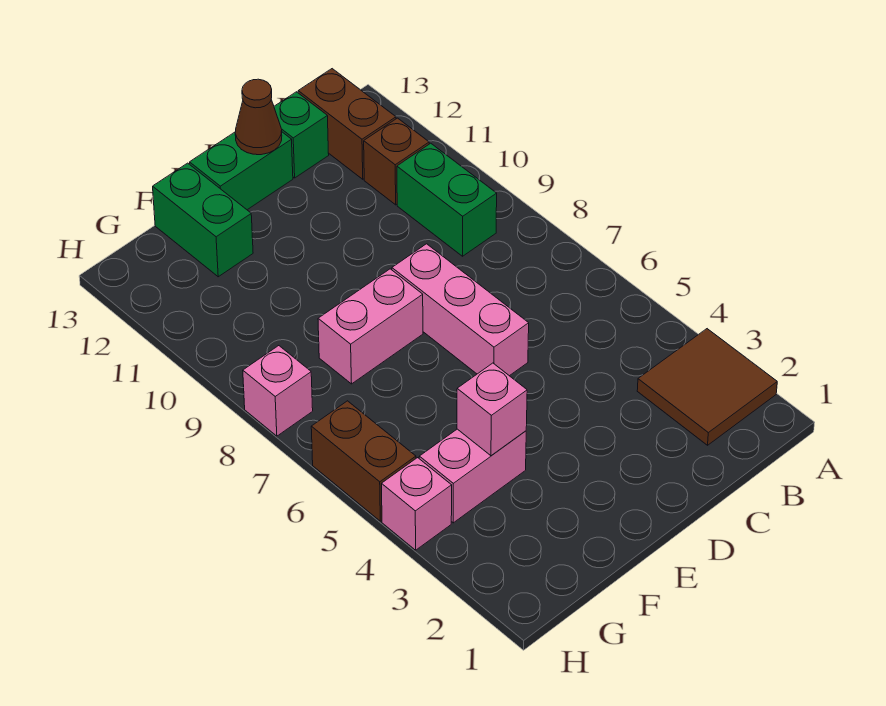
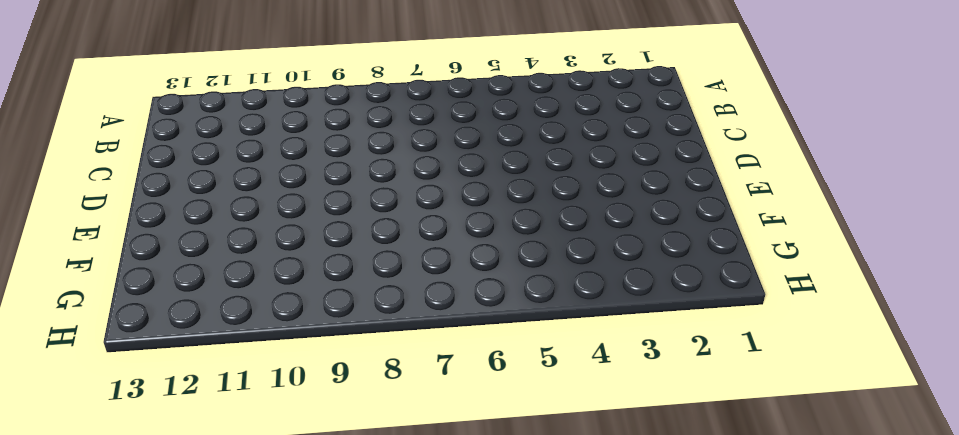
none -> brown tile A2:B3 level 1
none -> green brick B9:B10 level 1
none -> brown brick B11 level 1

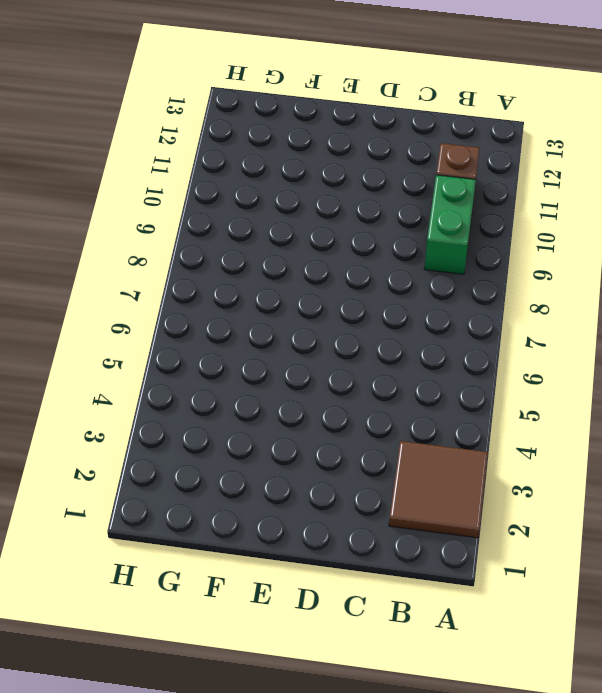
none -> brown brick B12:B13 level 1
none -> green brick C13 level 1
none -> pink brick D6:D8 level 1

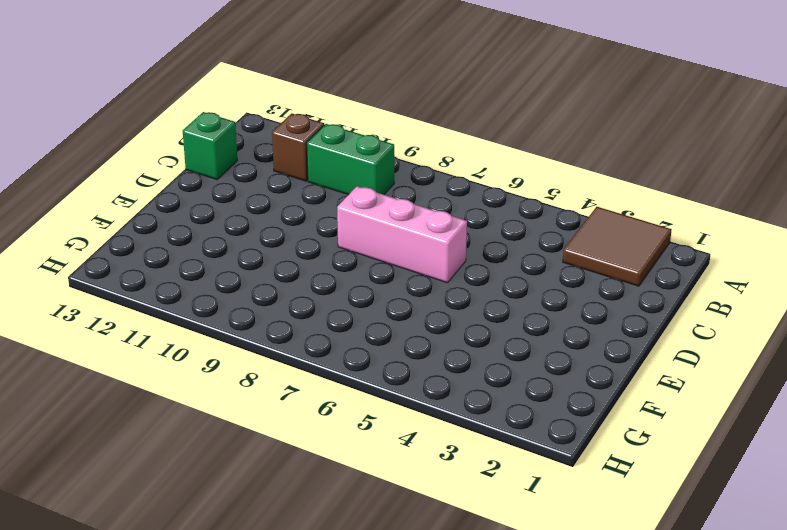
none -> brown brick B12:B13 level 1
none -> green brick D13:E13 level 1
none -> pink brick E8:F8 level 1

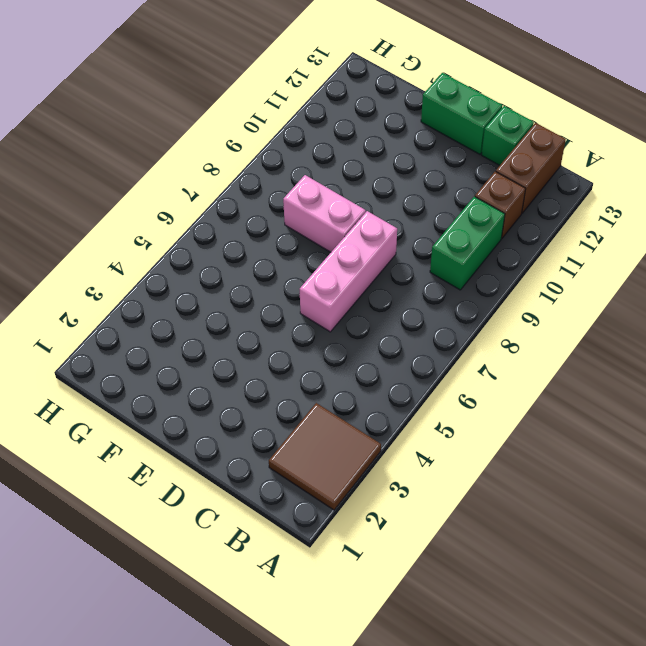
none -> pink brick F4:G4 level 1
none -> green brick F12:F13 level 1
none -> pink brick H4 level 1

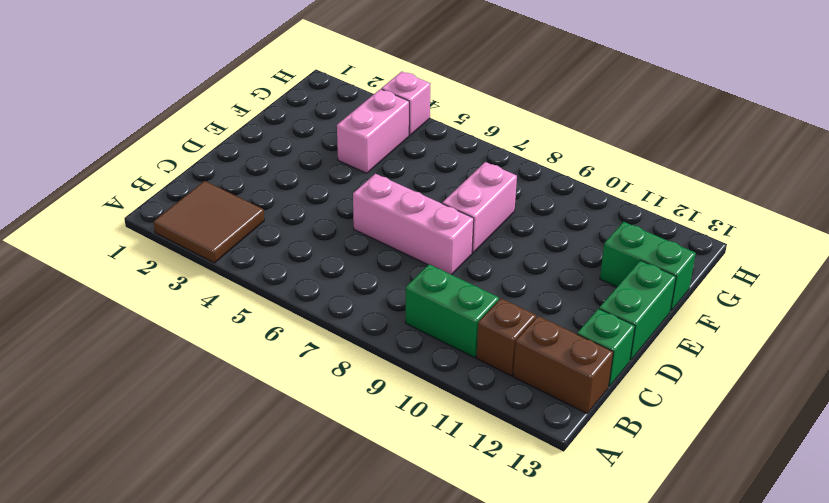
none -> brown brick H5:H6 level 1
none -> pink brick H8 level 1
none -> brown cone D13 level 2

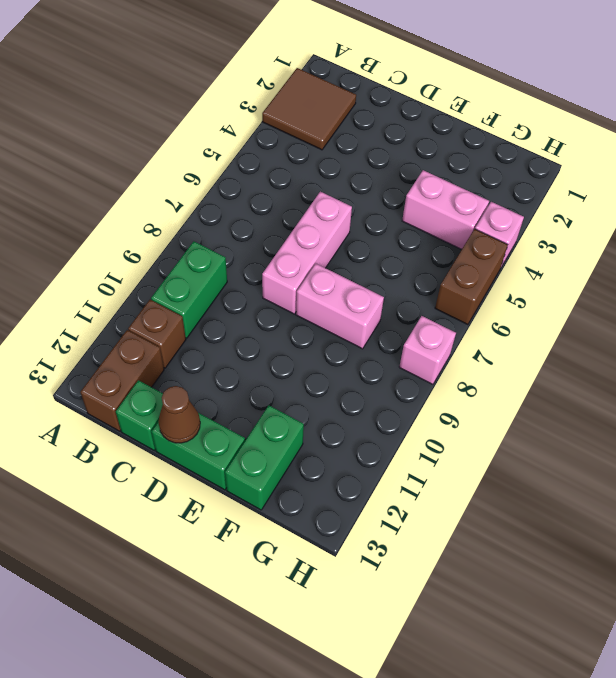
none -> pink brick F4 level 2

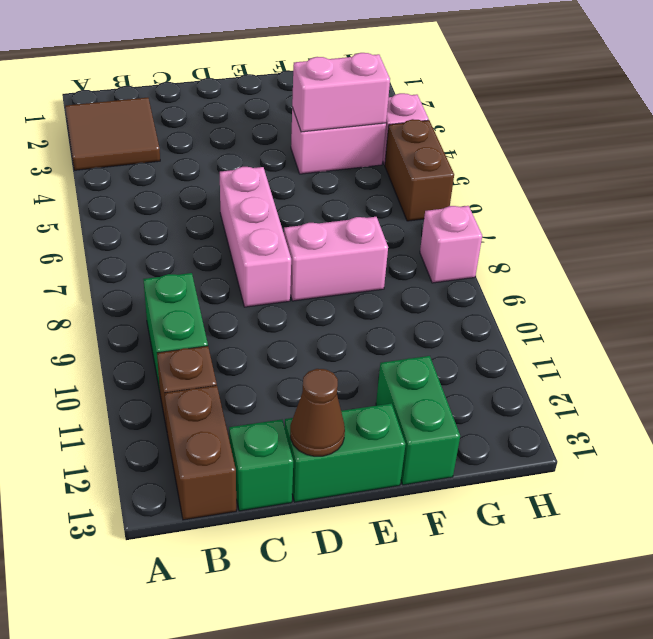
pink brick F4:G4 level 2 -> pink brick F4 level 2

